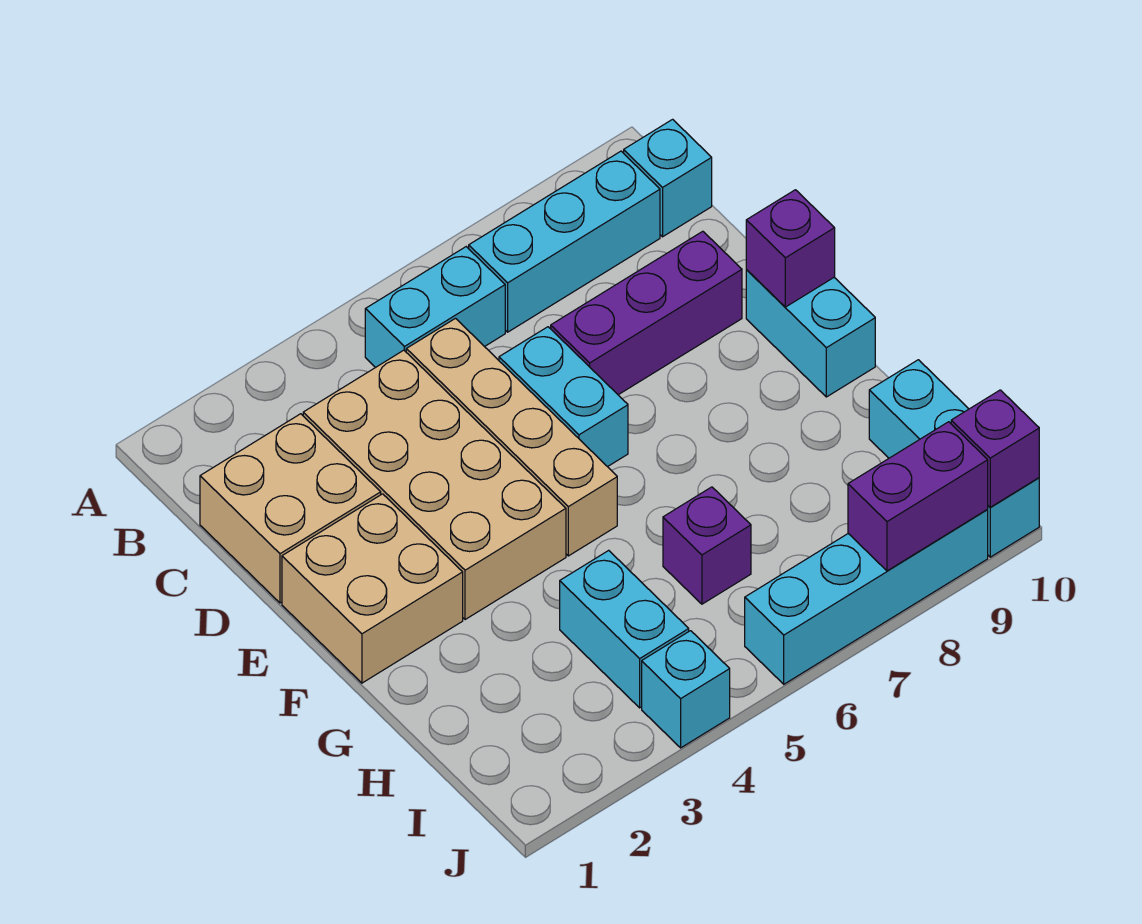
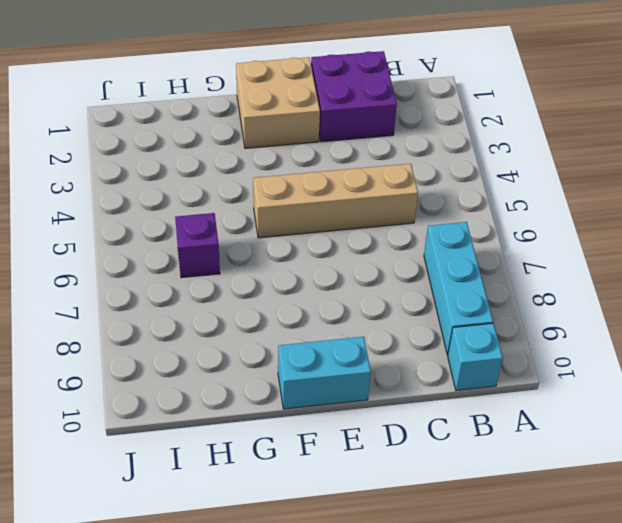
purple brick C1:D2 level 1 -> tan brick C1:D2 level 1
none -> cyan brick B5:B6 level 1
none -> tan brick C3:F4 level 1
none -> cyan brick D6:E6 level 1

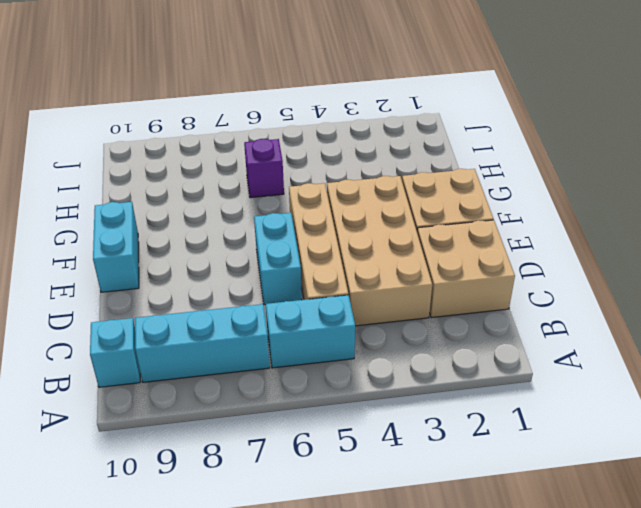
none -> purple brick D7:D9 level 1
none -> cyan brick H4:I4 level 1
none -> cyan brick H10:J10 level 1

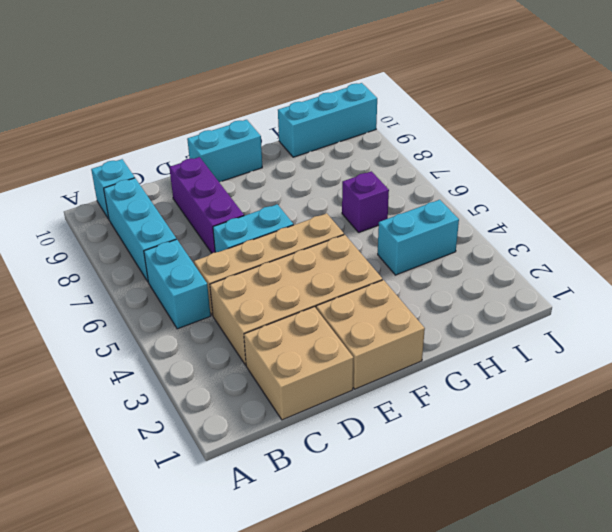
none -> cyan brick J4 level 1
none -> cyan brick J6:J9 level 1
none -> purple brick E10 level 2

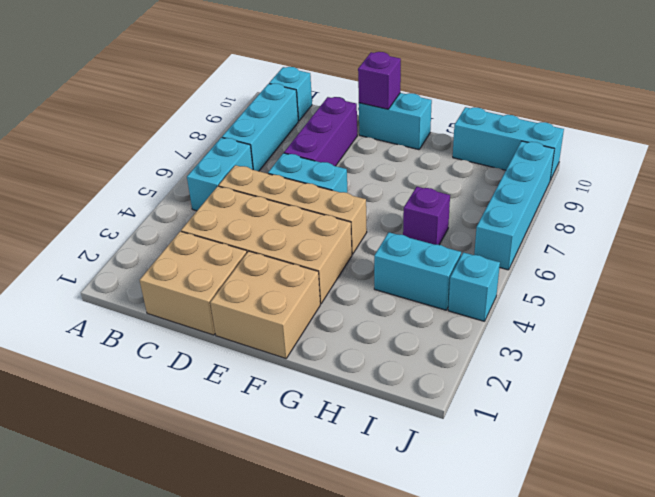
none -> purple brick J8:J9 level 2
none -> purple brick J10 level 2

